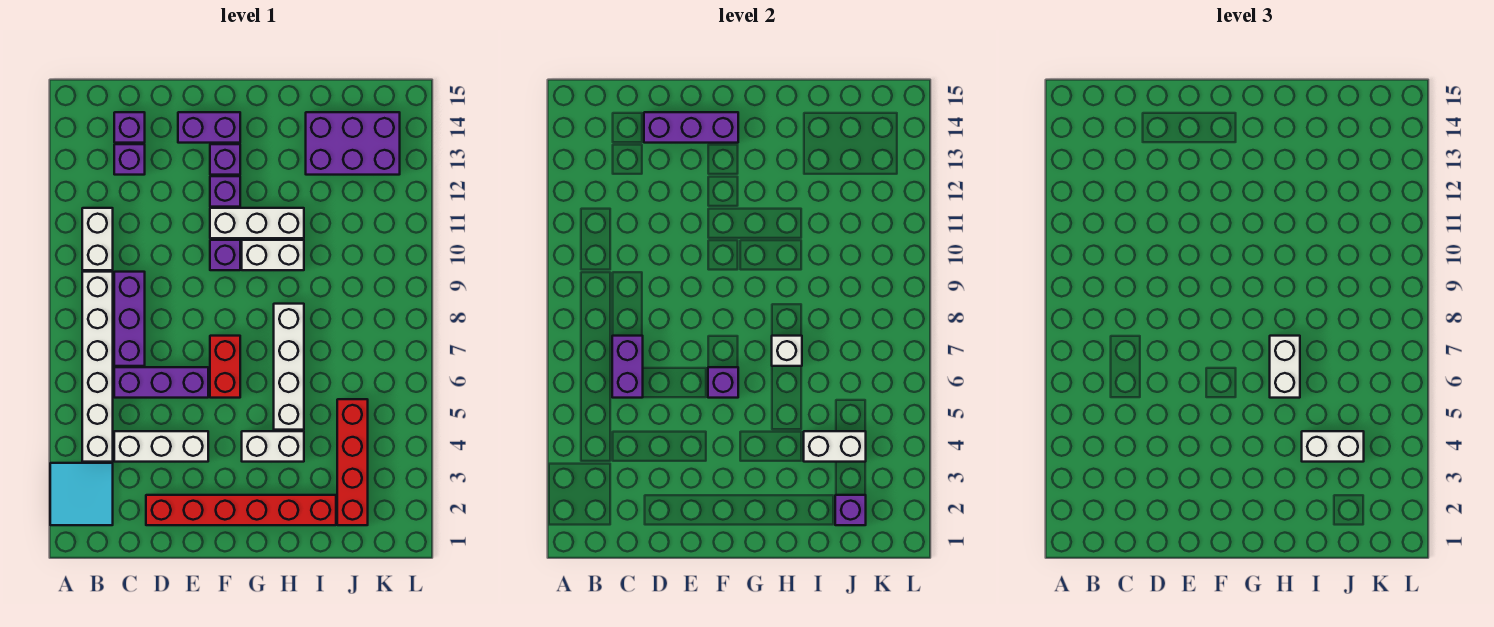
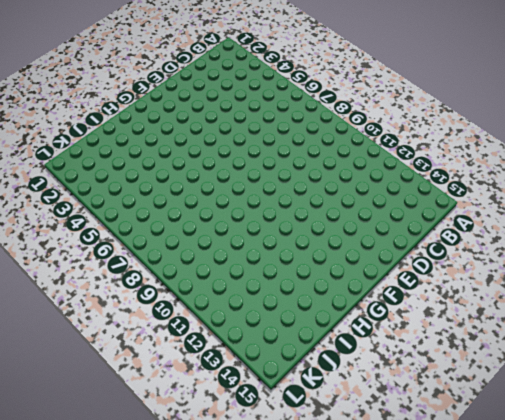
none -> cyan tile A2:B3 level 1
none -> white brick B4:B9 level 1
none -> white brick B10:B11 level 1

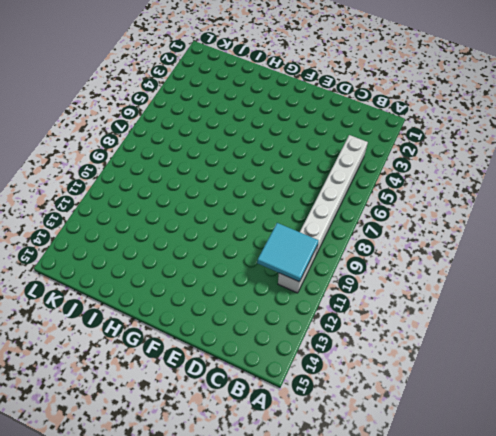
cyan tile B10:C11 level 2 -> cyan tile A2:B3 level 1
none -> white brick C4:E4 level 1
none -> purple brick C6:E6 level 1
none -> purple brick C7:C9 level 1

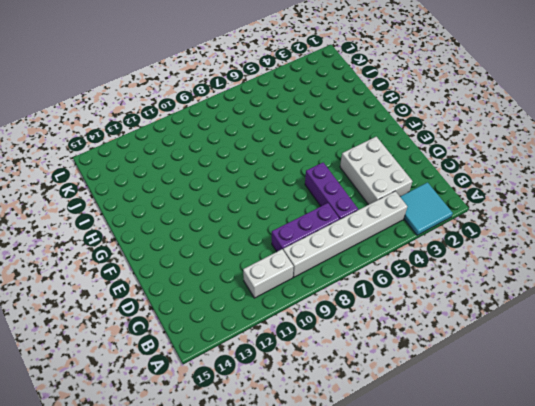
white brick C3:E4 level 1 -> white brick C4:E4 level 1
none -> purple brick C13 level 1
none -> purple brick C14 level 1
none -> red brick D2:I2 level 1

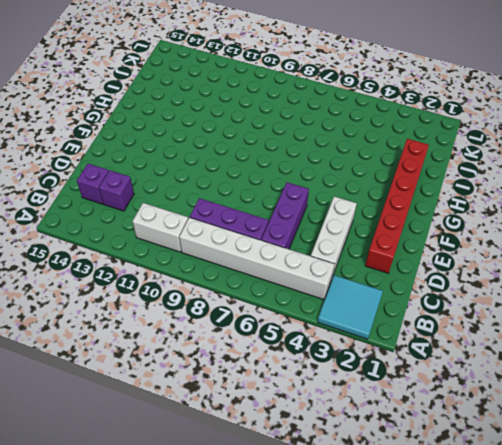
none -> purple brick E14:F14 level 1
none -> red brick F6:F7 level 1
none -> purple brick F10 level 1

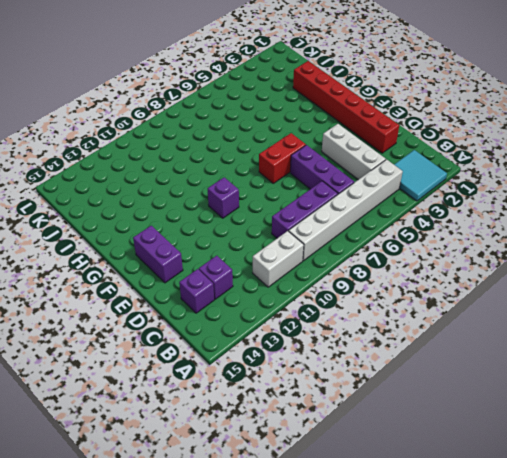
none -> white brick F11:H11 level 1
none -> purple brick F12 level 1
none -> purple brick F13 level 1

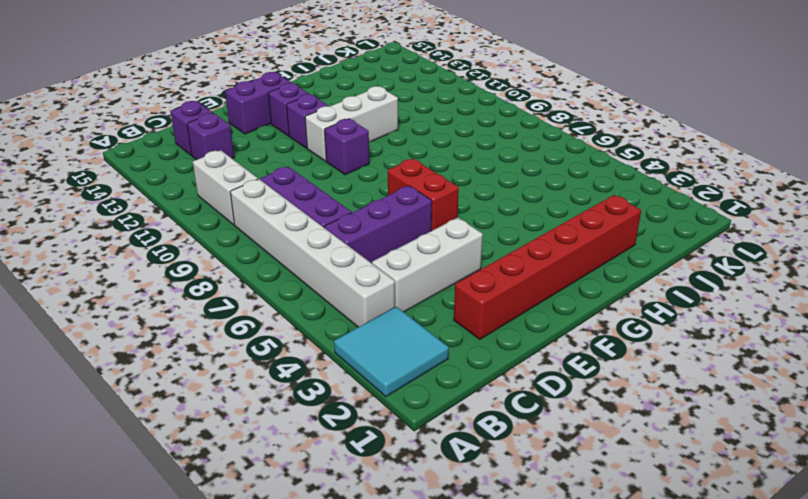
none -> white brick G4:H4 level 1
none -> white brick G10:H10 level 1
none -> white brick H5:H8 level 1

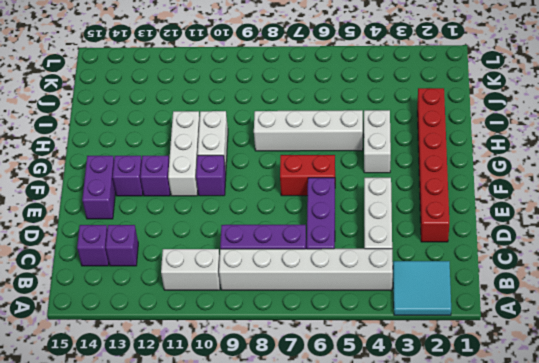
none -> purple brick I13:K14 level 1
none -> red brick J2:J5 level 1
none -> purple brick C6:C7 level 2

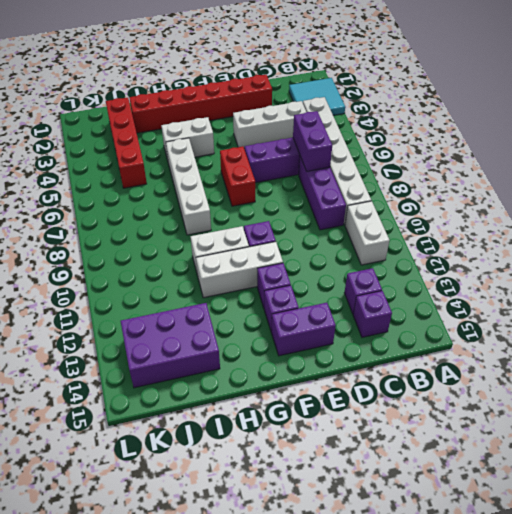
none -> purple brick D14:F14 level 2
none -> purple brick F6 level 2
none -> white brick H7 level 2

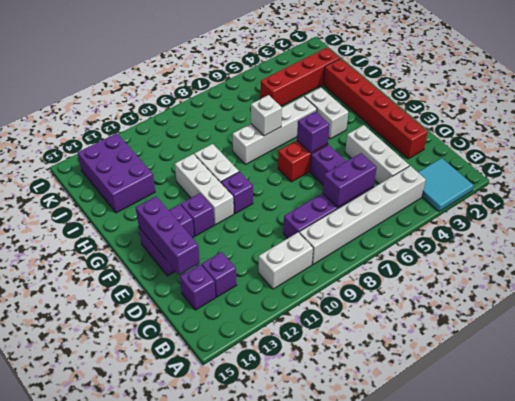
none -> white brick I4:J4 level 2
none -> purple brick J2 level 2
none -> white brick H6:H7 level 3

